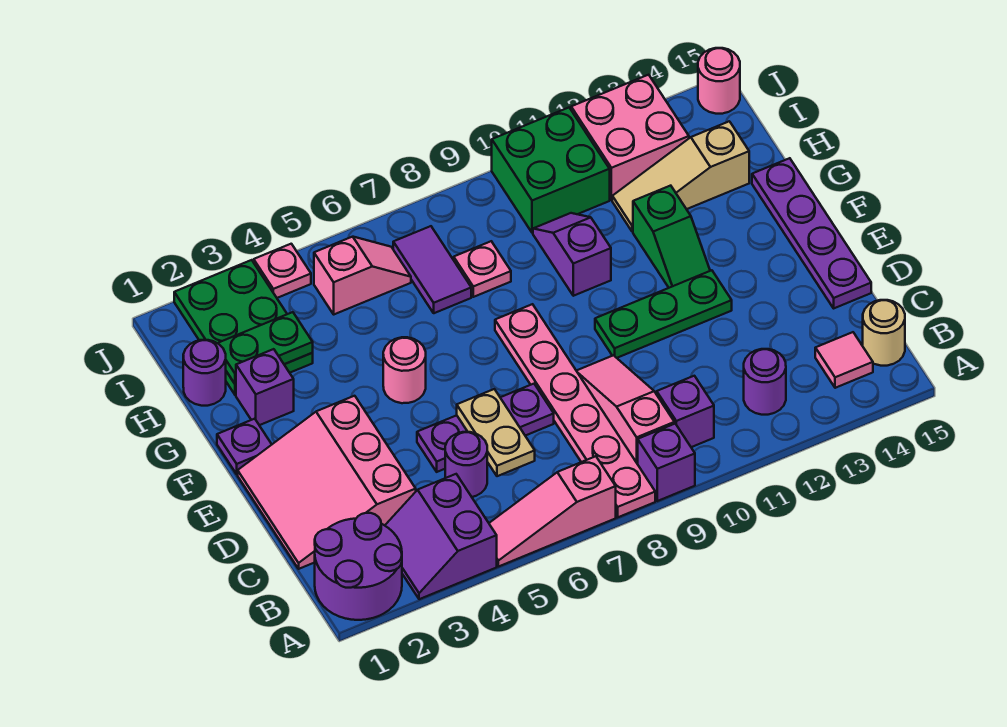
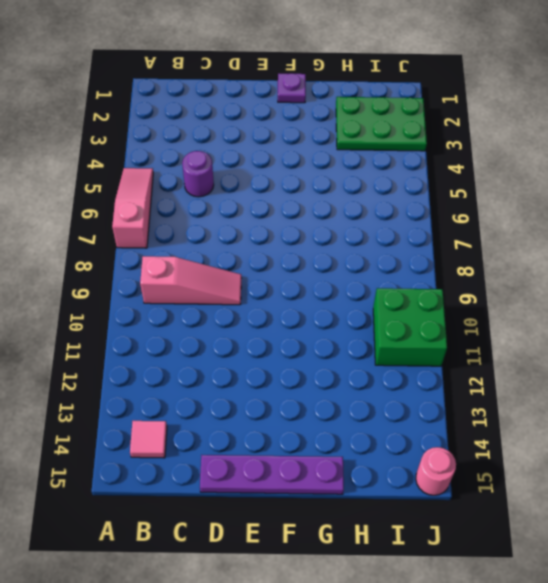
none -> purple round brick A1:B2 level 1
none -> purple slope A3:B4 level 1 top 4
none -> pink plate A8:F8 level 1
none -> purple brick A9 level 1

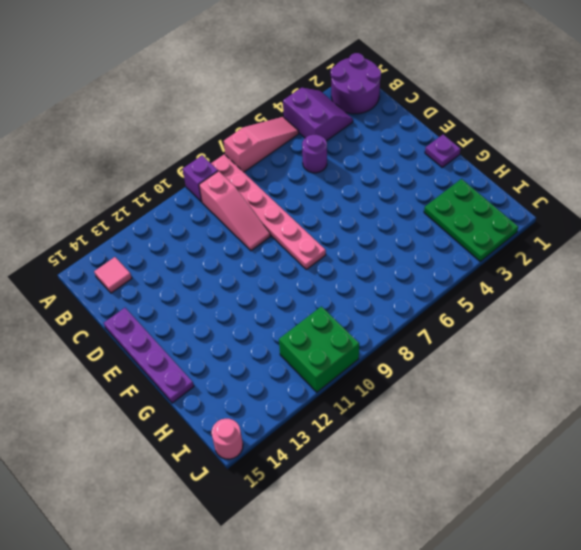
none -> purple brick B10 level 1
none -> purple round brick B12 level 1
none -> tan round brick B15 level 1
none -> pink slope C1:E3 level 1 top 3

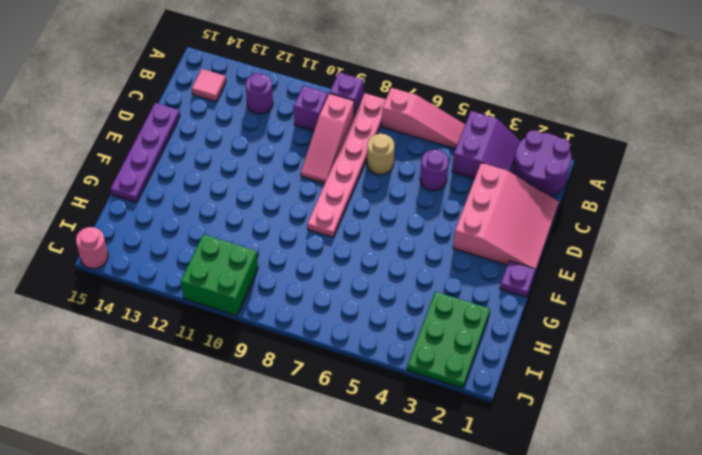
tan round brick C7 level 1 -> tan round brick B15 level 1
none -> purple plate D5:D7 level 1
none -> green plate E10:E12 level 1
none -> pink round brick F5 level 1
none -> green slope F12:G12 level 1 top G

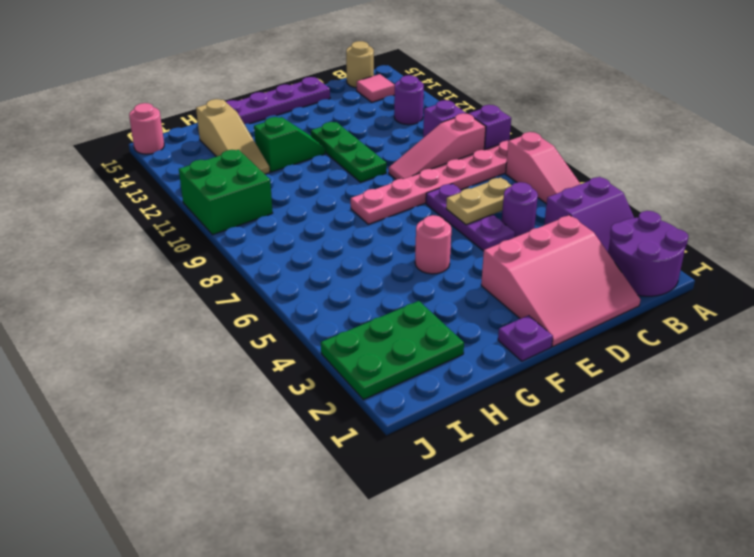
none -> purple brick G2 level 1
none -> purple slope G10:H10 level 1 top G
none -> purple round brick H1 level 1
none -> purple tile H7:I7 level 1

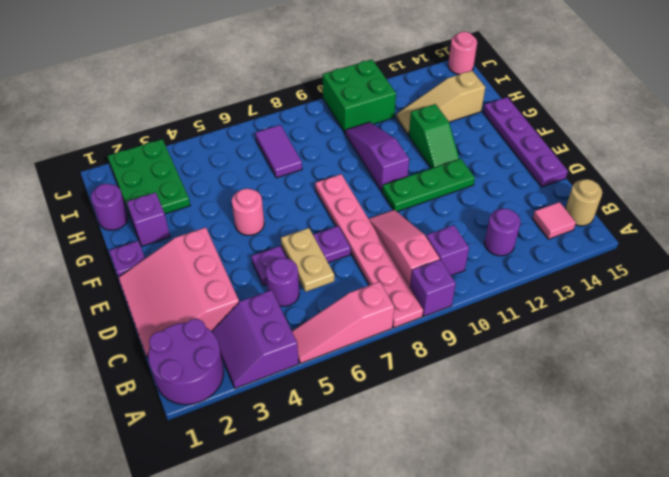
purple slope F10:H10 level 1 top F -> purple slope G10:H10 level 1 top G
none -> pink plate H8 level 1
none -> pink slope I5:I6 level 1 top 5
none -> pink brick I12:J13 level 1
none -> pink plate J4 level 1

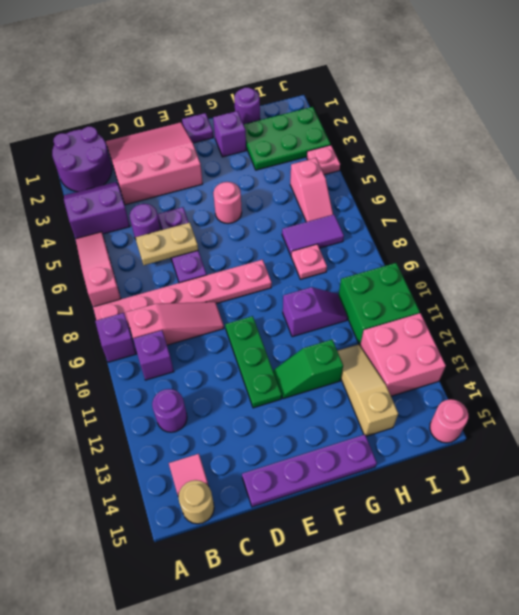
none -> green plate H2:H3 level 2

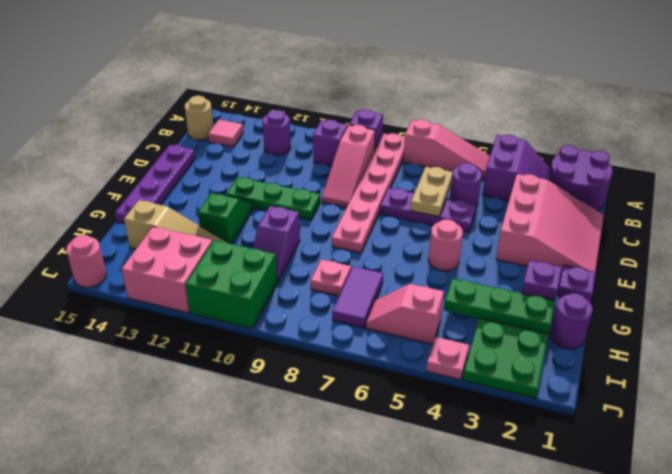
green plate H2:H4 level 2 -> green plate H2:H3 level 2

